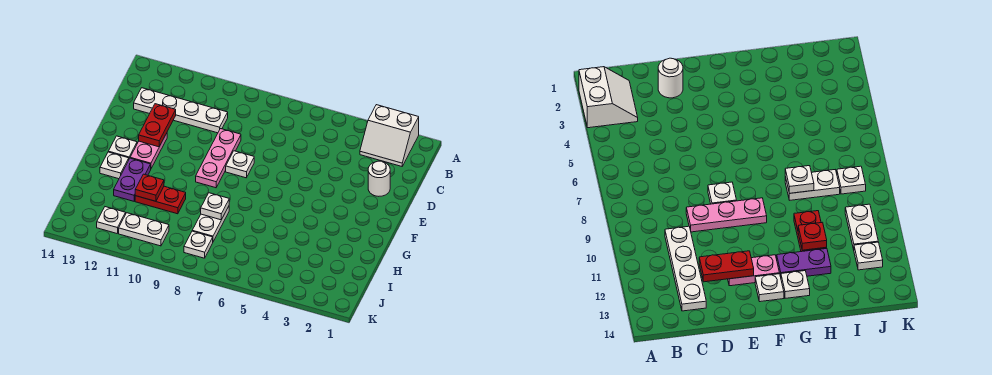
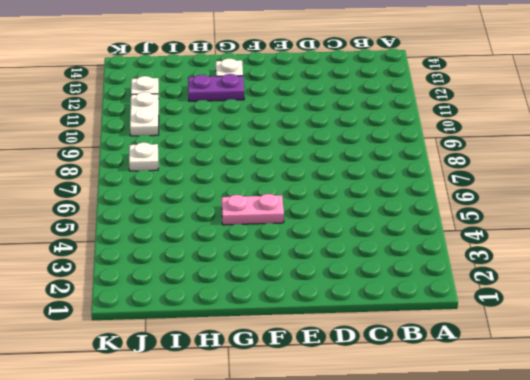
pink plate F5:G5 level 1 -> pink plate E12:F12 level 1
none -> white slope A2:B3 level 1 top A
none -> white plate C10:C13 level 1
none -> white round brick D2 level 1

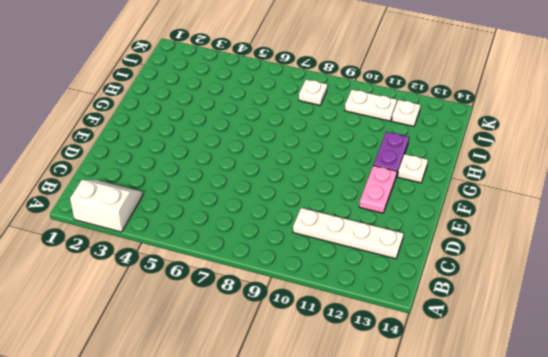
none -> white round brick D2 level 1
none -> pink plate D9:F9 level 1
none -> white plate E8 level 1

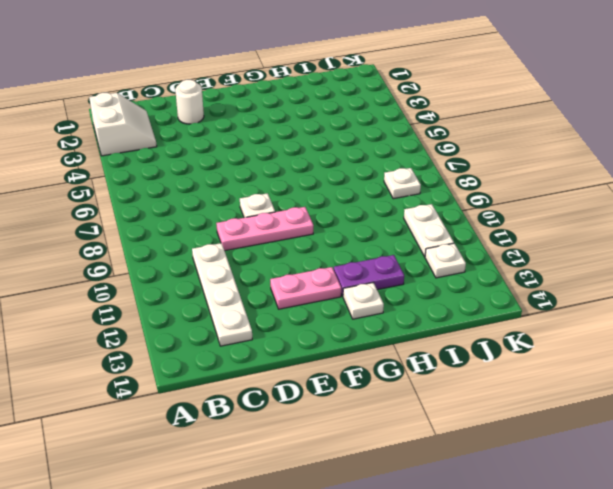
none -> white plate F13 level 1
none -> white plate H8:I8 level 1
none -> red plate H10:H11 level 1

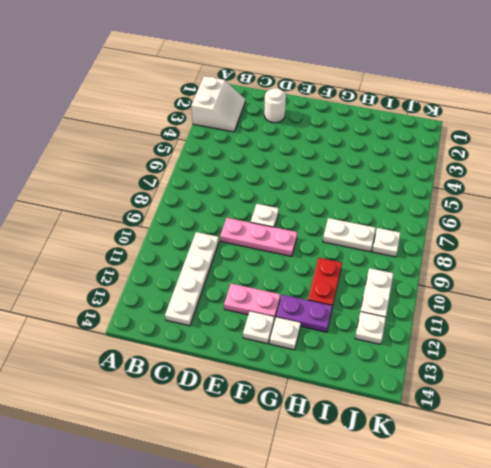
none -> red plate D12:E12 level 2
none -> white plate H8 level 2
none -> red plate H11 level 2

